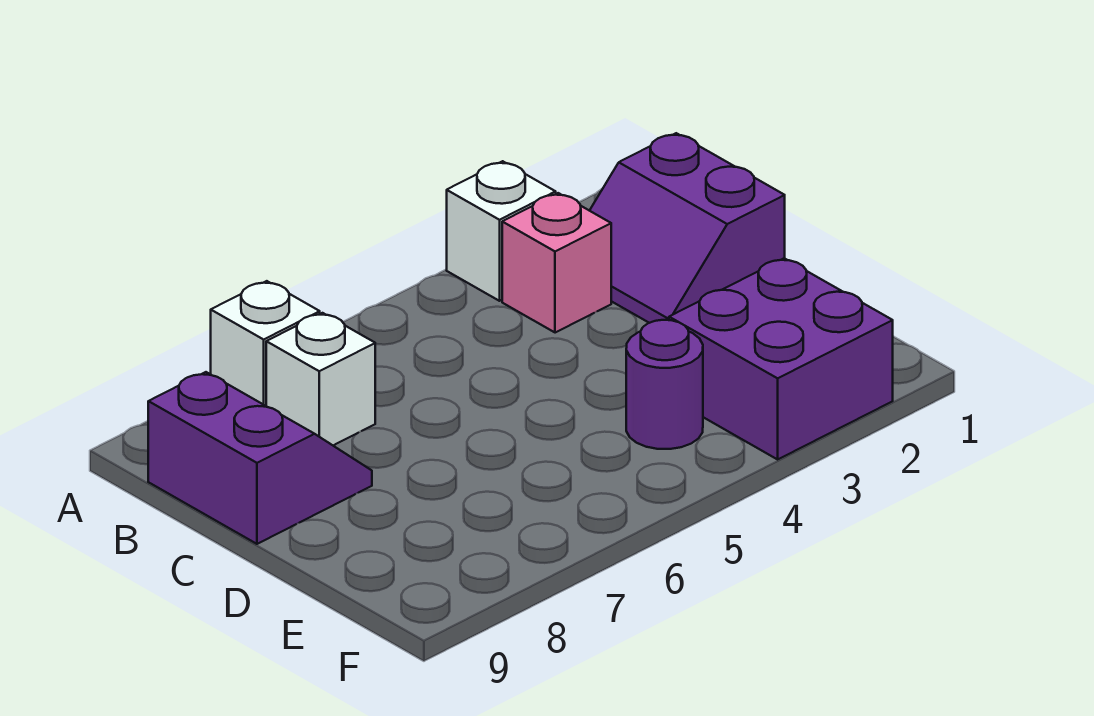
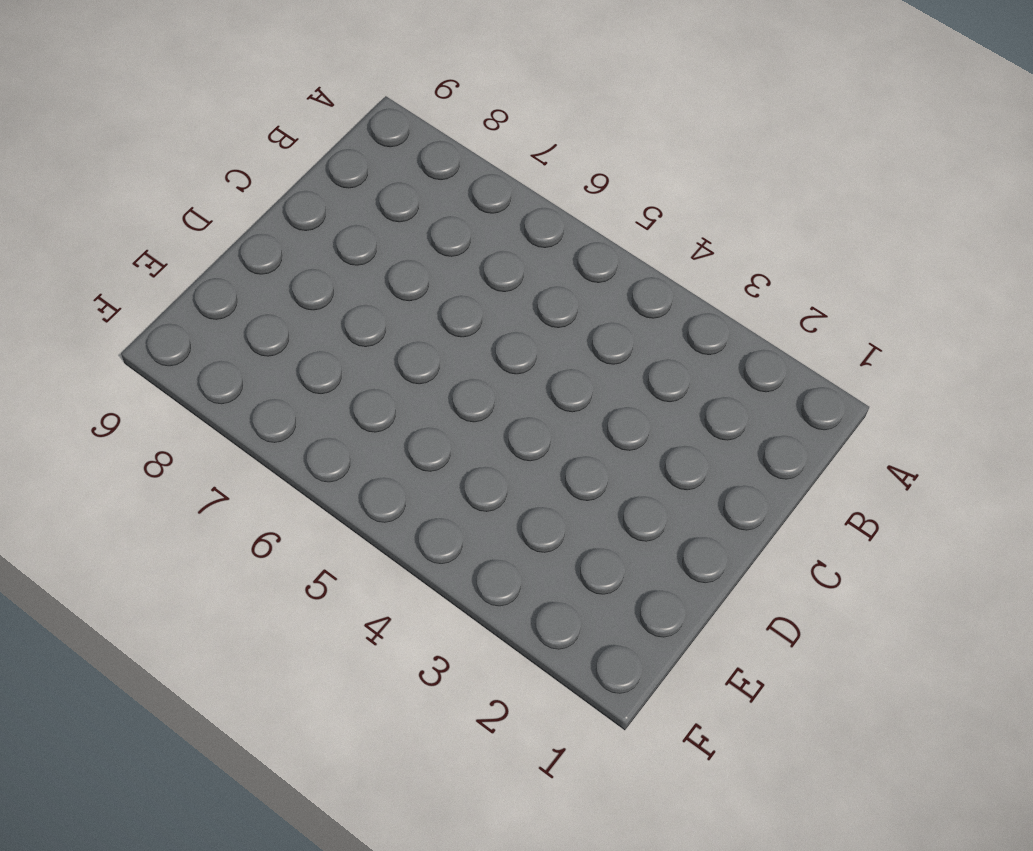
none -> white brick A3 level 1
none -> white brick A7 level 1

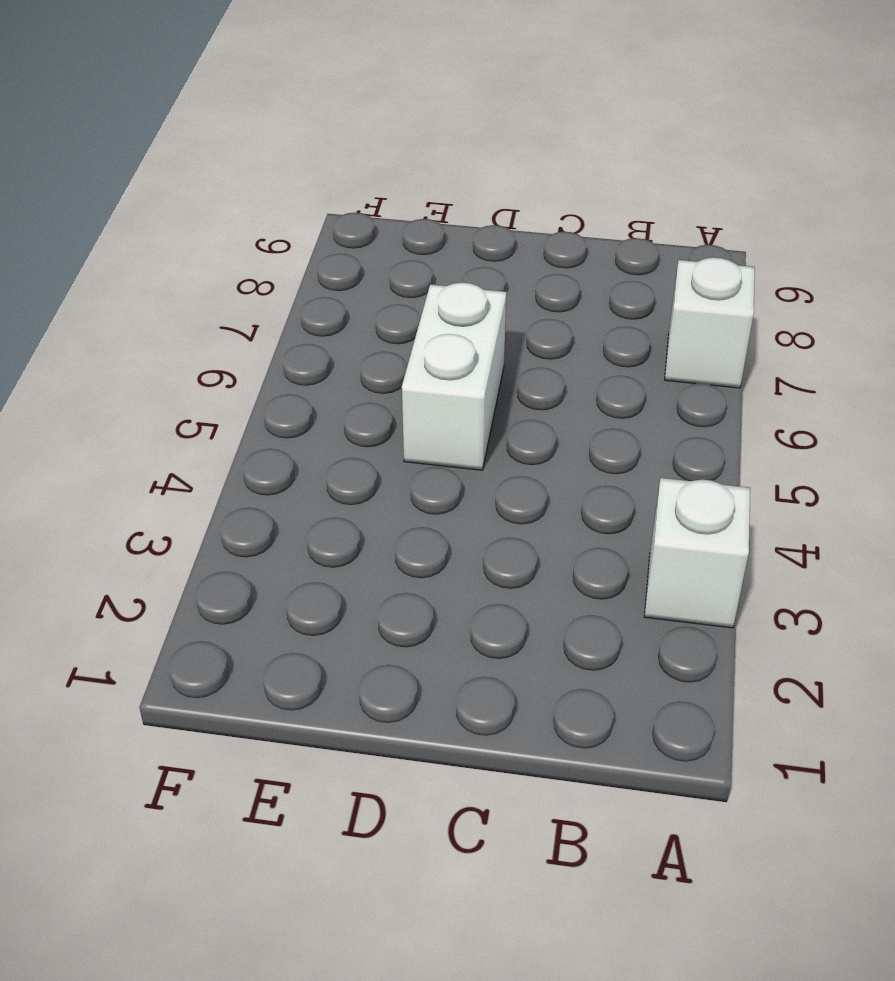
white brick D5:D6 level 1 -> none
none -> purple slope B1:C2 level 1 top 1
none -> pink brick B3 level 1

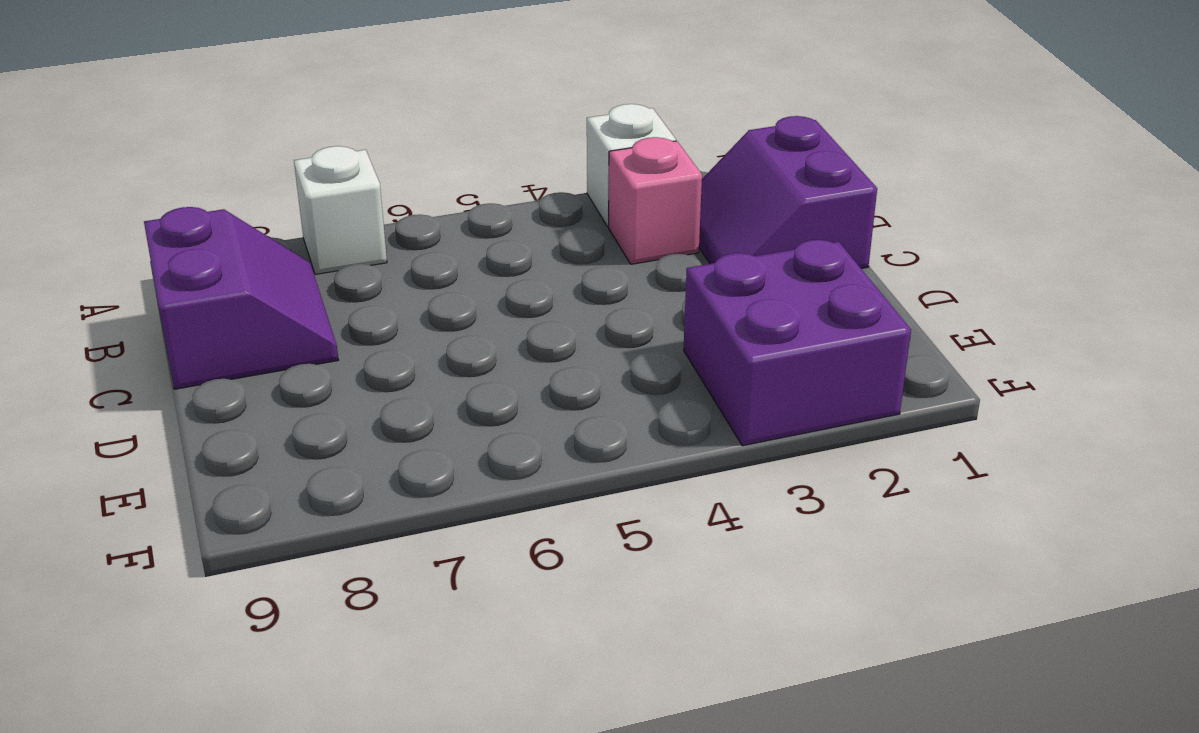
none -> white brick B7 level 1
none -> purple round brick E4 level 1

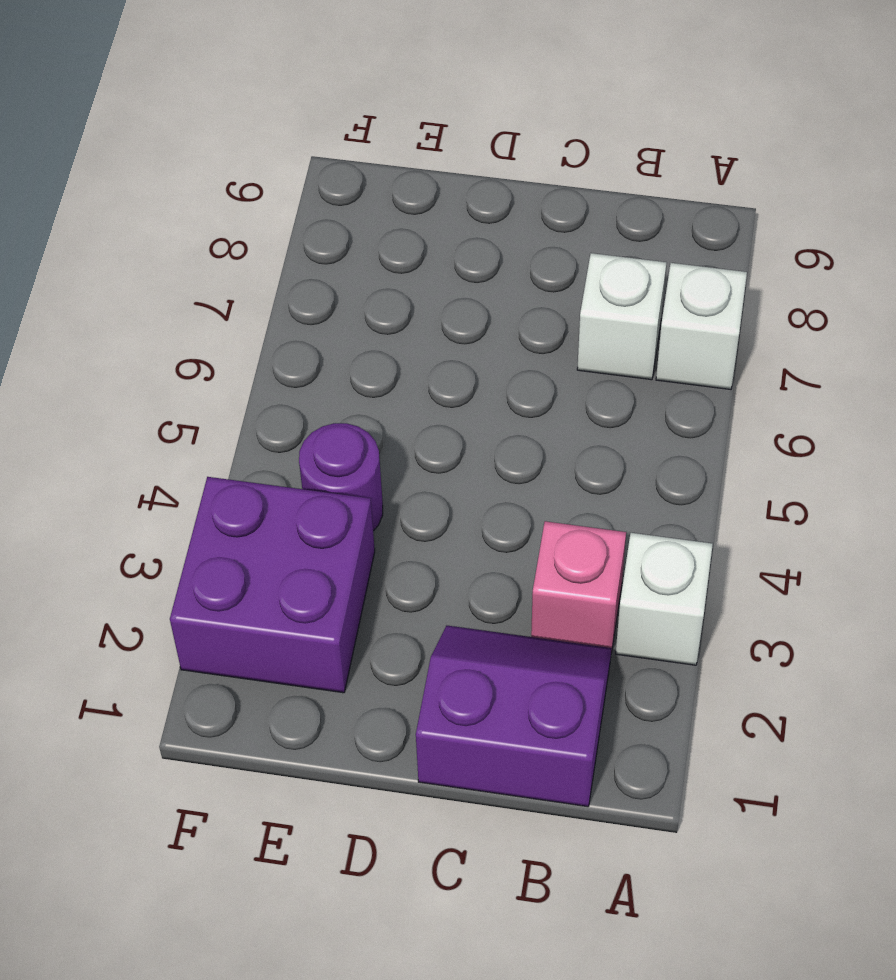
none -> purple slope B8:C9 level 1 top 9

